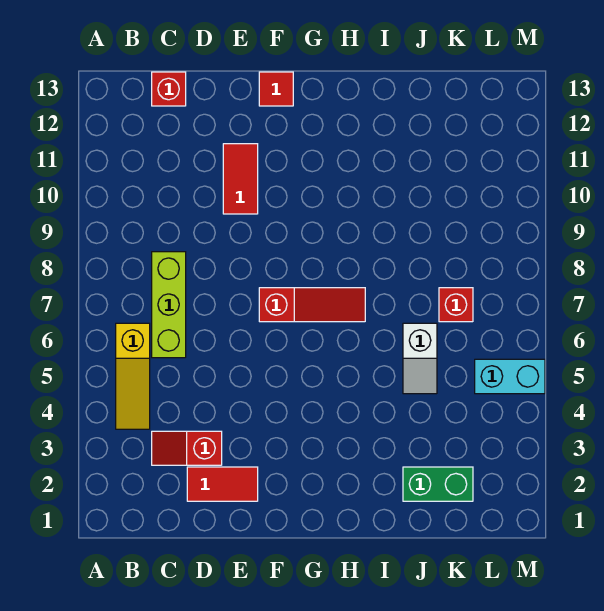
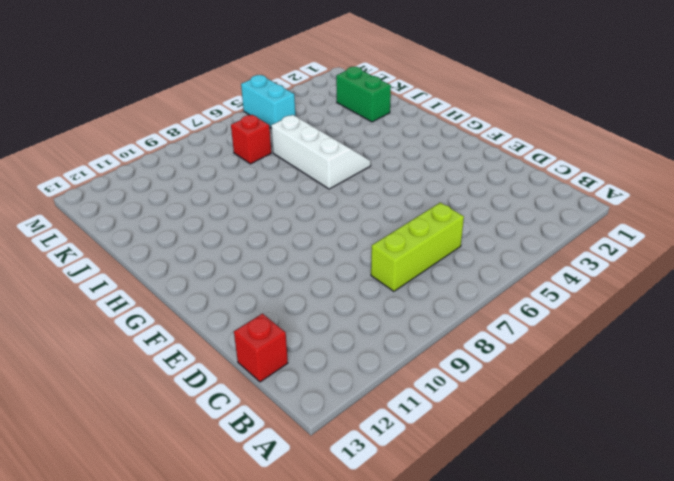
white slope H5:J6 level 1 top 6 -> white slope J5:J6 level 1 top 6
none -> yellow slope B4:B6 level 1 top 6
none -> red slope C3:D3 level 1 top D
none -> red tile D2:E2 level 1

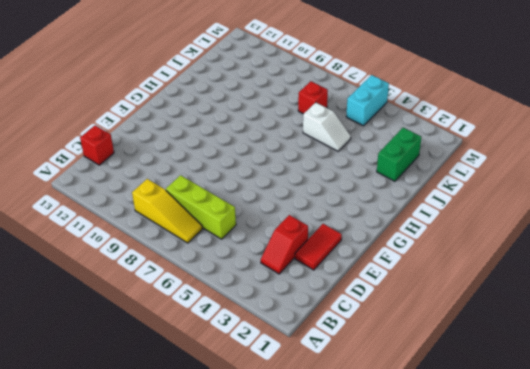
yellow slope B7:B9 level 1 top 9 -> yellow slope B4:B6 level 1 top 6
none -> red tile E10:E11 level 1
none -> red slope F7:H7 level 1 top F
none -> red tile F13 level 1

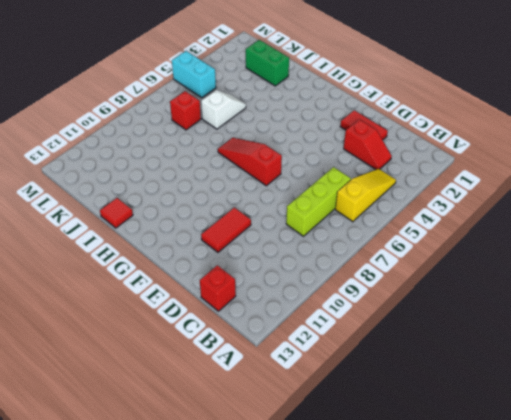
red tile I13 level 1 -> red tile F13 level 1

